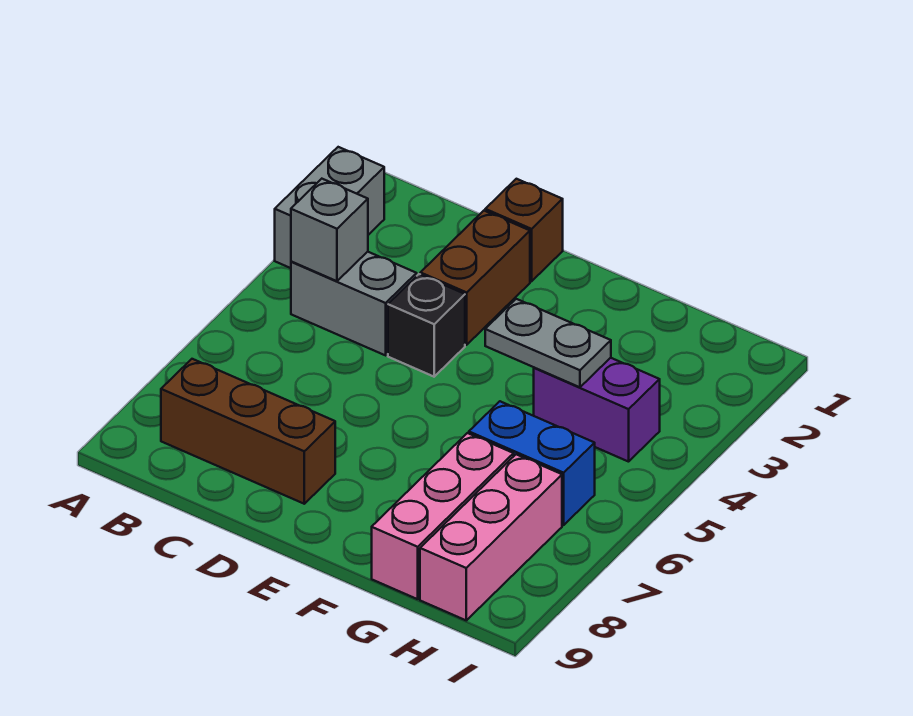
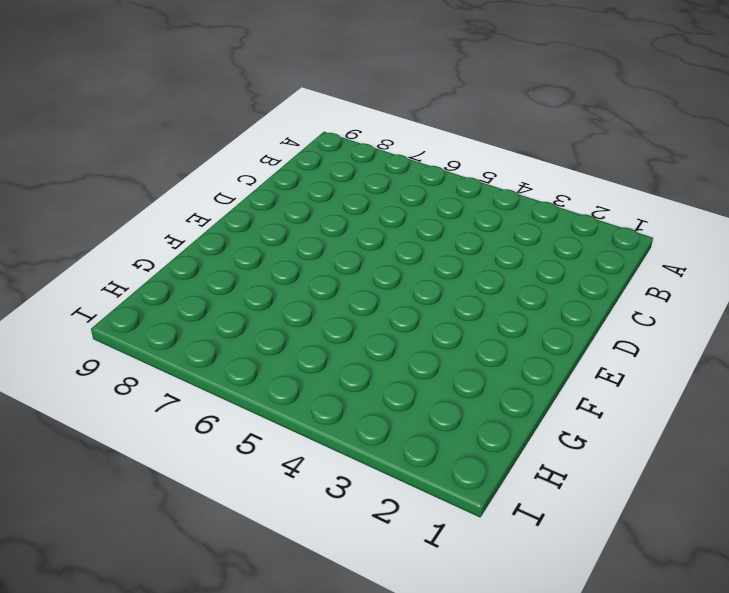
none -> grey brick A2:A3 level 1
none -> grey brick B4:C4 level 1
none -> brown brick B8:D8 level 1

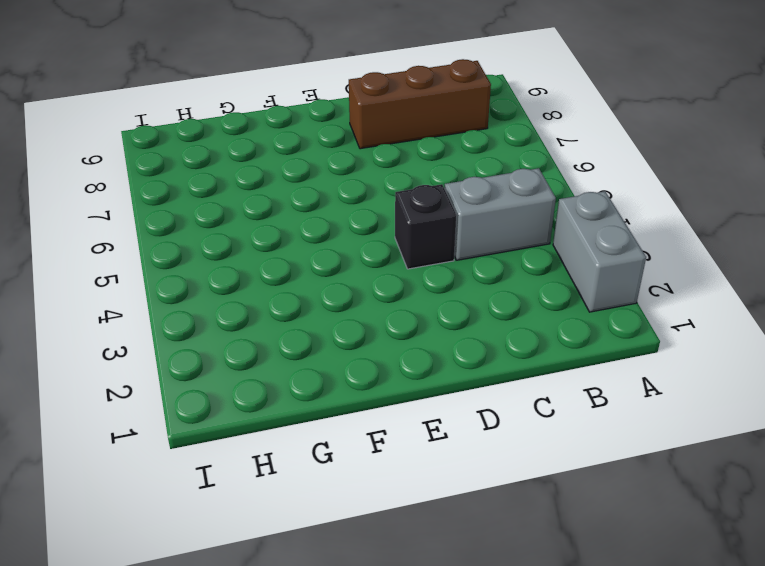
none -> brown brick D1 level 1
none -> brown brick D2:D3 level 1
none -> purple brick G4:H4 level 1

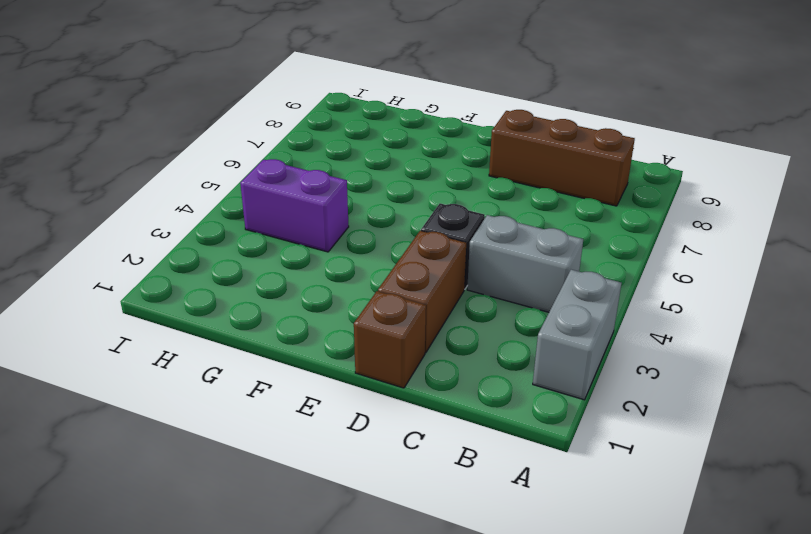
none -> blue brick G6:H6 level 1
none -> pink brick G7:G9 level 1
none -> pink brick H7:H9 level 1

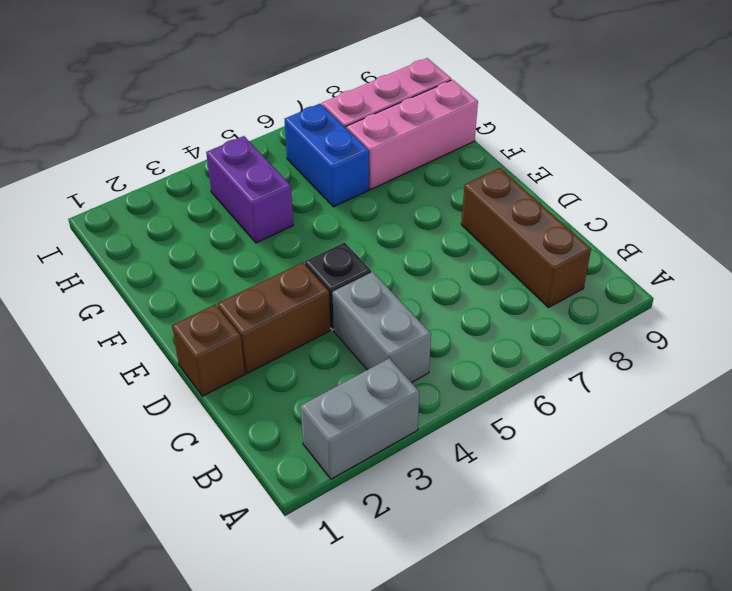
none -> grey brick B4 level 2
none -> grey plate F4:G4 level 2

